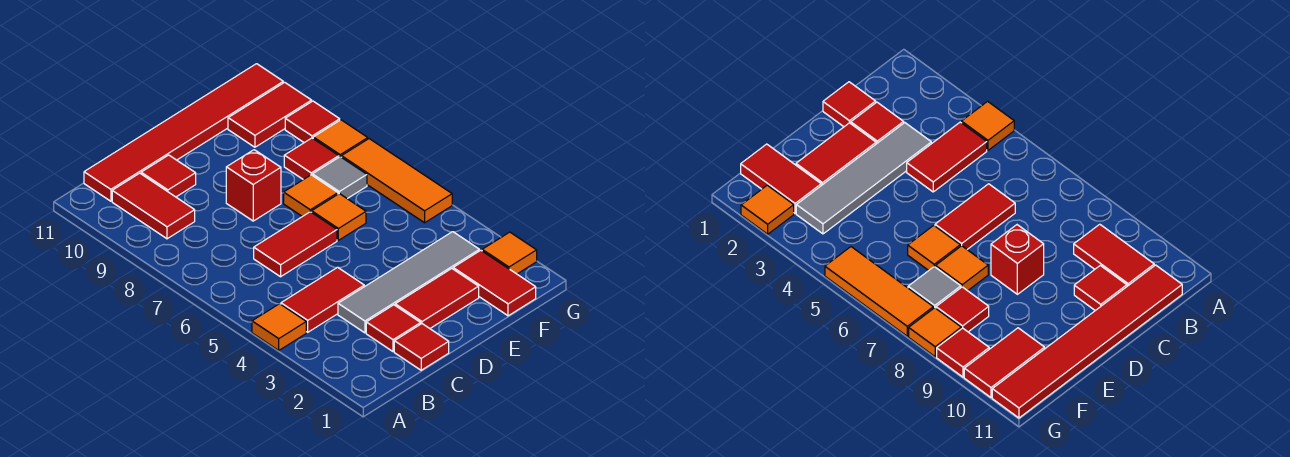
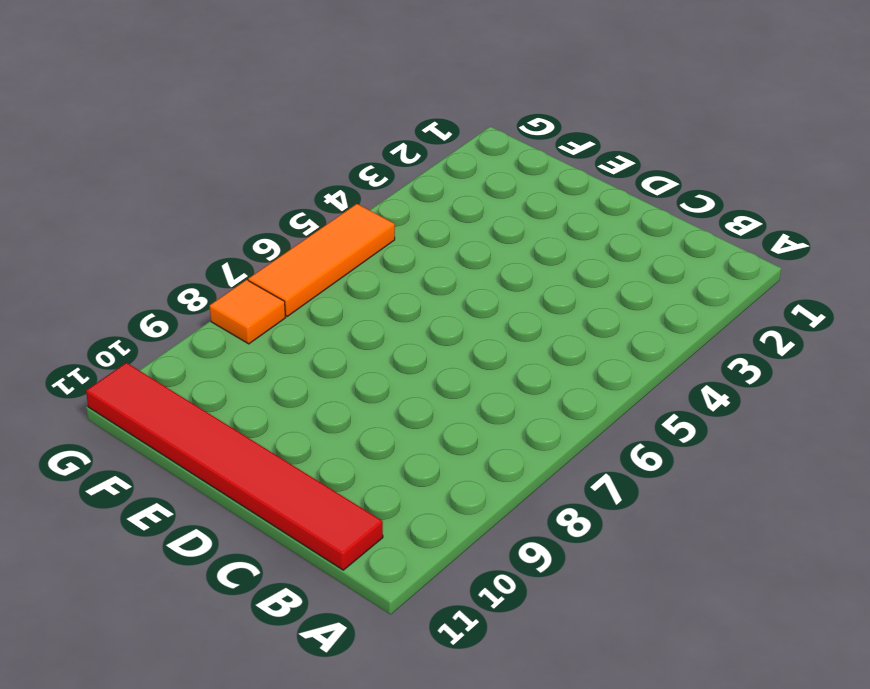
none -> orange tile A4 level 1
none -> red tile B4:C4 level 1
none -> red tile B9:B10 level 1

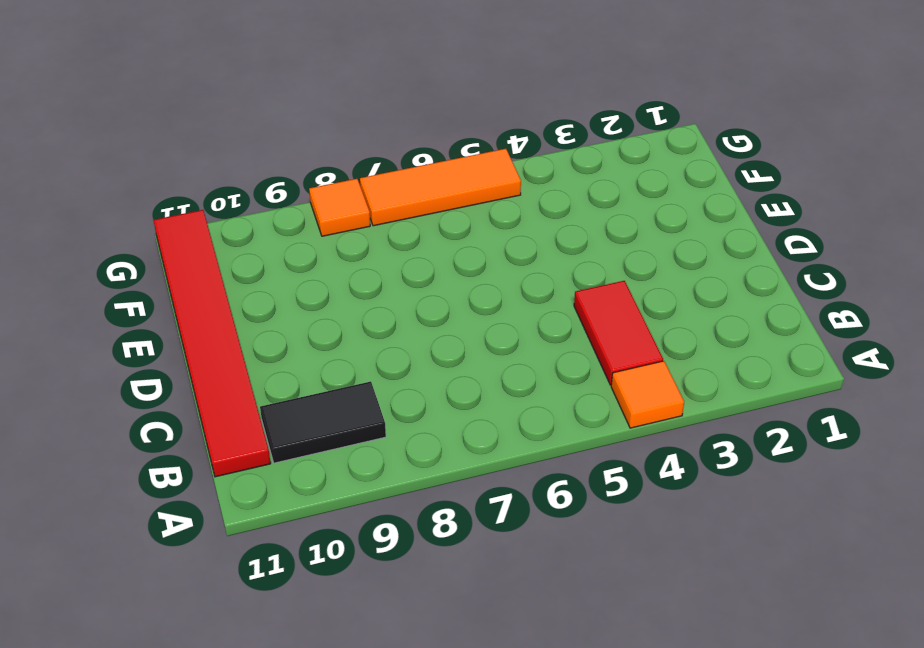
black tile B9:B10 level 1 -> red tile B9:B10 level 1
none -> red tile C1 level 1
none -> red tile C2 level 1
none -> grey tile C3:F3 level 1

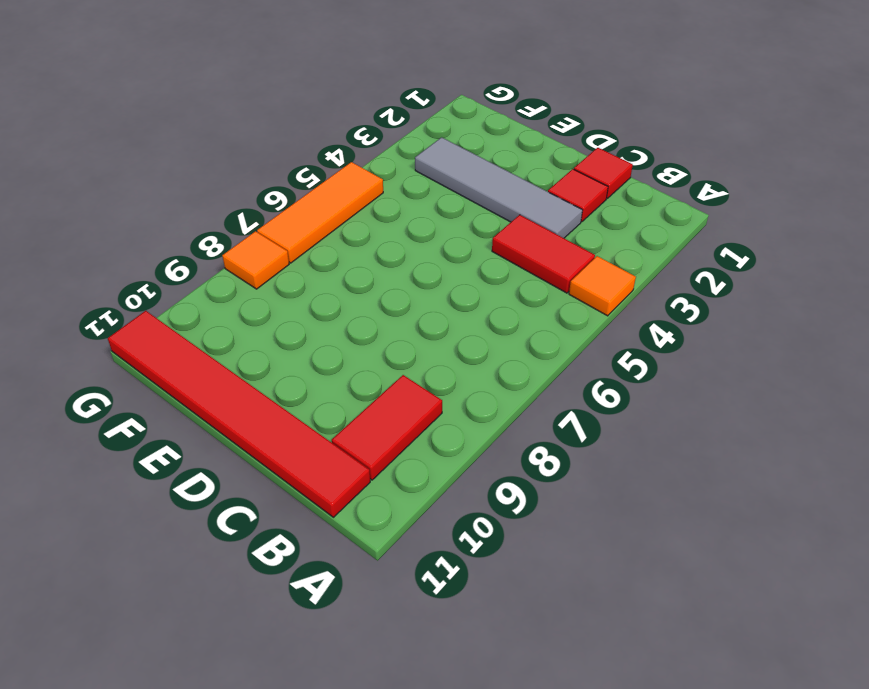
none -> red tile C6:D6 level 1
none -> red tile C10 level 1
none -> red tile D2:E2 level 1

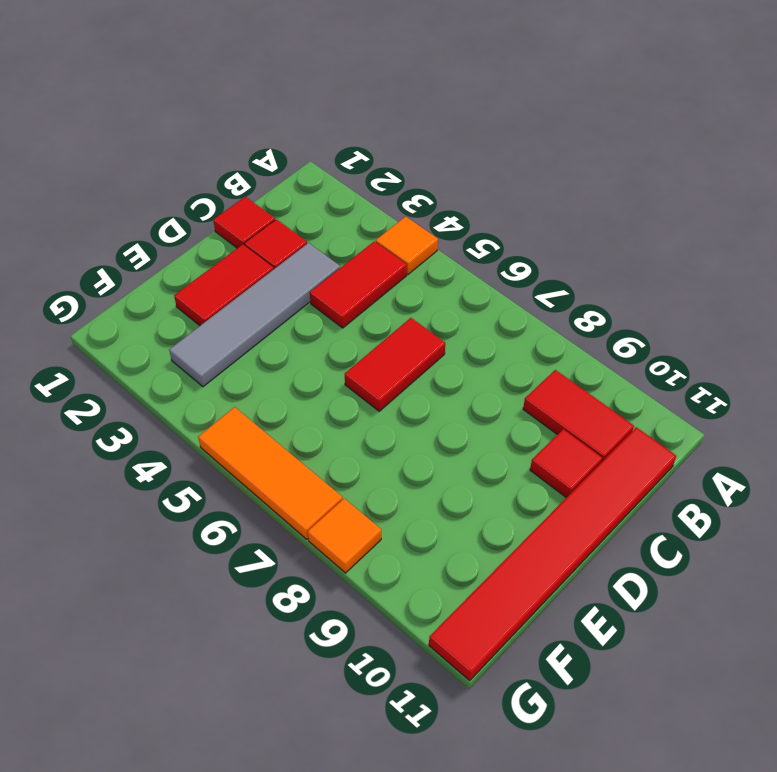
none -> red brick D8 level 1
none -> orange tile E6 level 1
none -> orange tile E7 level 1

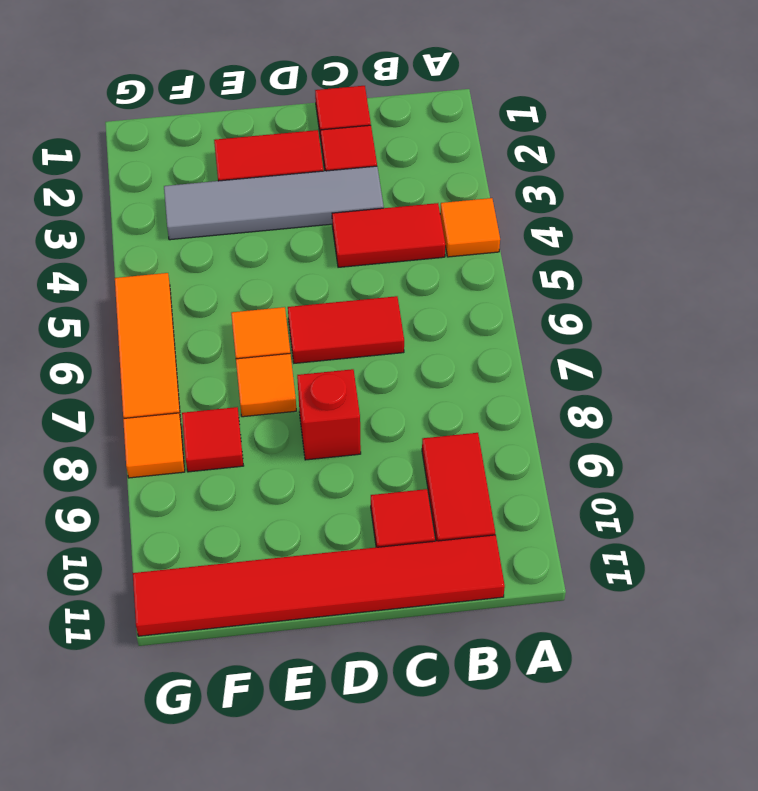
none -> red tile F1:F2 level 1
none -> grey tile F7 level 1
none -> red tile F10:G10 level 1

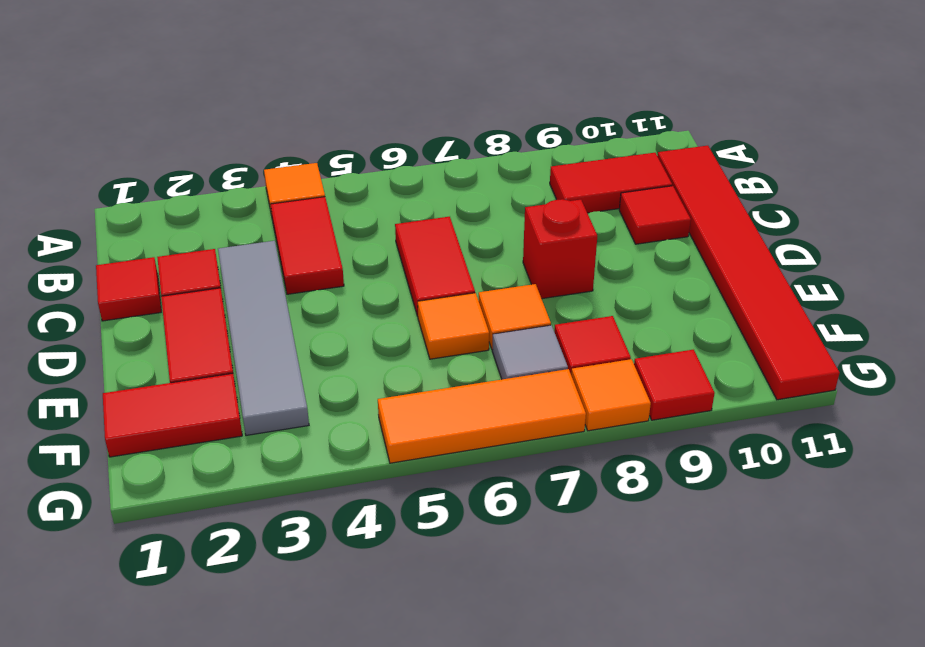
none -> red tile F10:G10 level 1
none -> orange tile G2 level 1

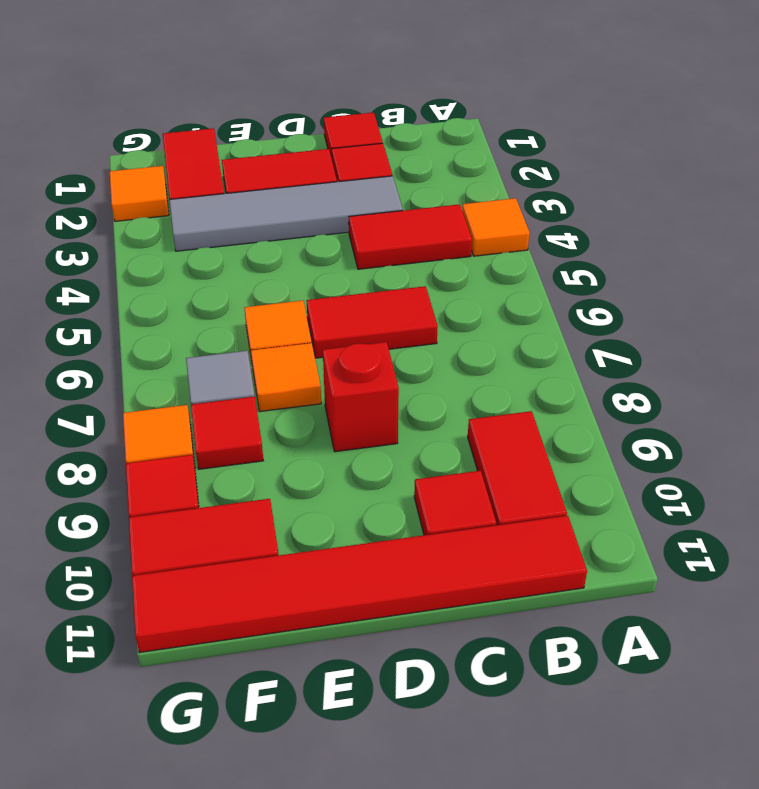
none -> orange tile G5:G7 level 1

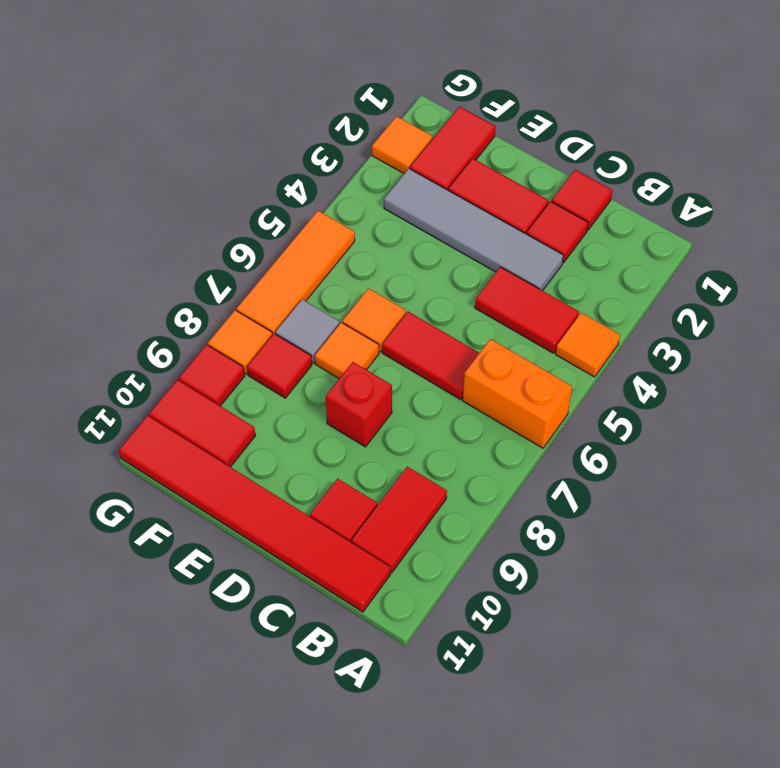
orange brick A6:B6 level 1 -> none

